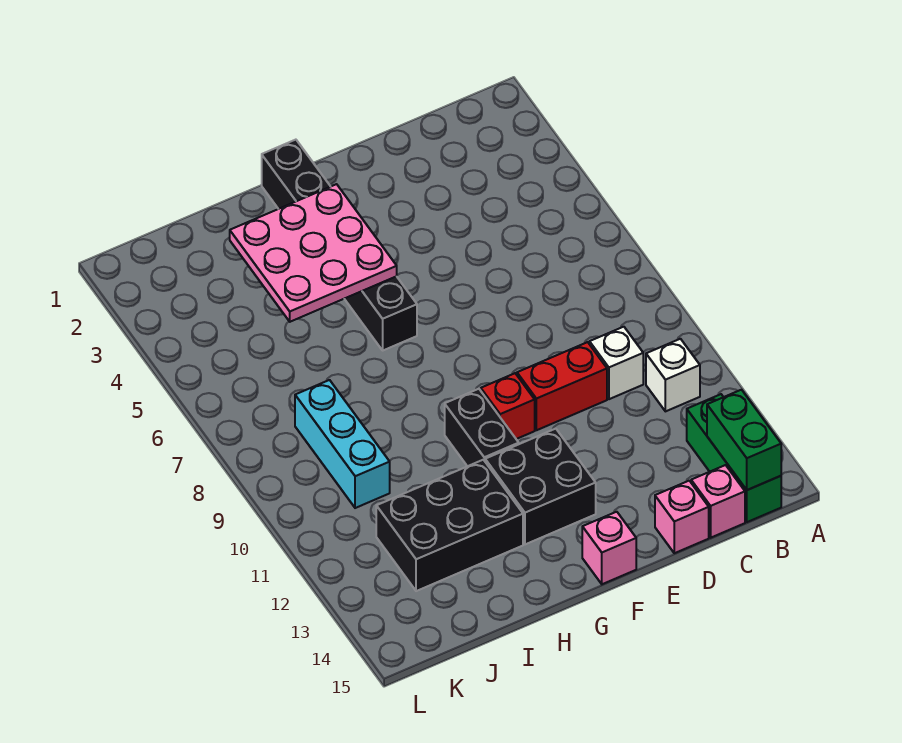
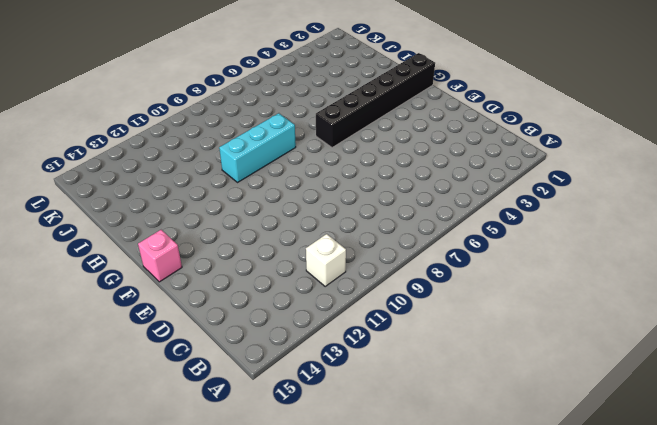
cyan brick H8:H10 level 1 -> cyan brick J8:J10 level 1
none -> green brick B13:B15 level 1
none -> white brick C10 level 1
none -> pink brick C15 level 1

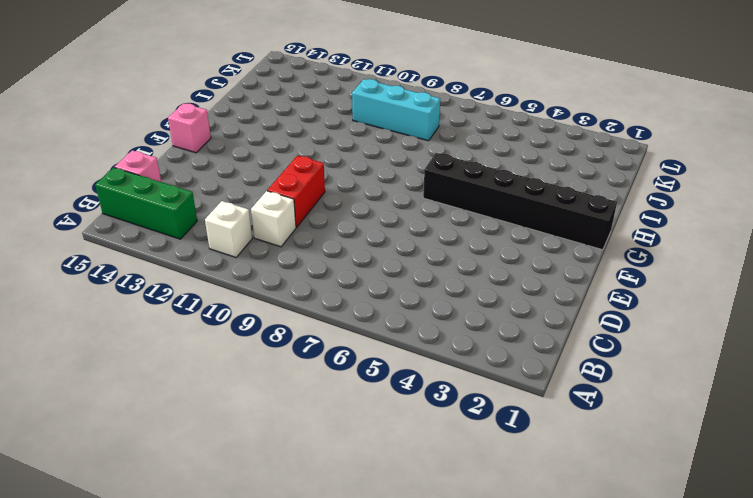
none -> pink brick D15 level 1
none -> red brick F10 level 1
none -> black brick F12:G13 level 1

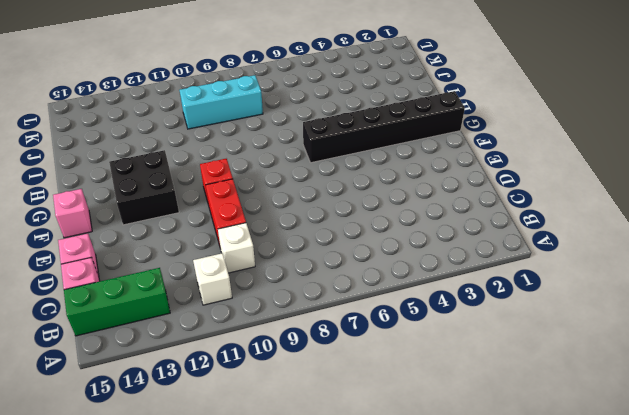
none -> black brick G10:G11 level 1
none -> black brick H12:J13 level 1
none -> green brick B14:B15 level 2

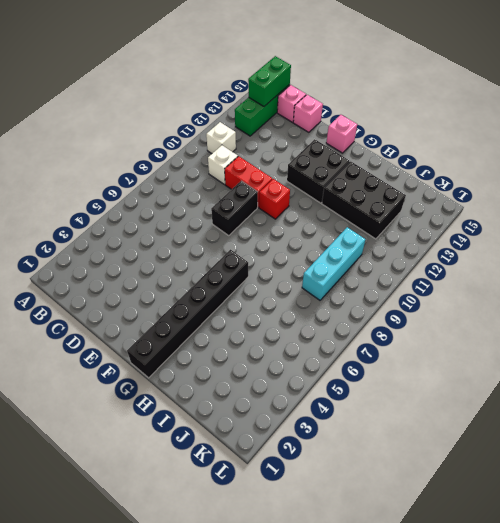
black brick E8:E9 level 1 -> black brick G10:G11 level 1
none -> pink plate G3:I5 level 2

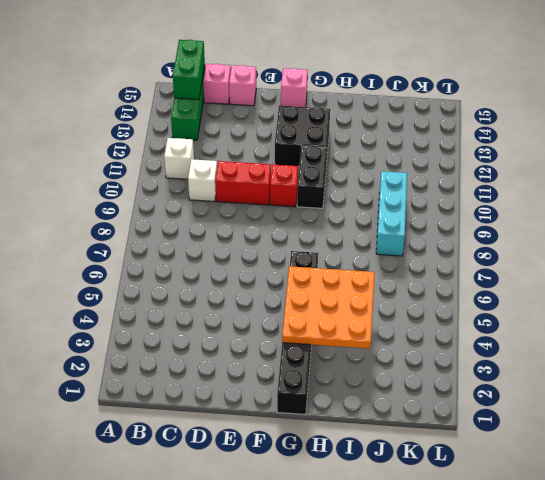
orange plate G3:I5 level 2 -> pink plate G3:I5 level 2
none -> black brick H12:J13 level 1

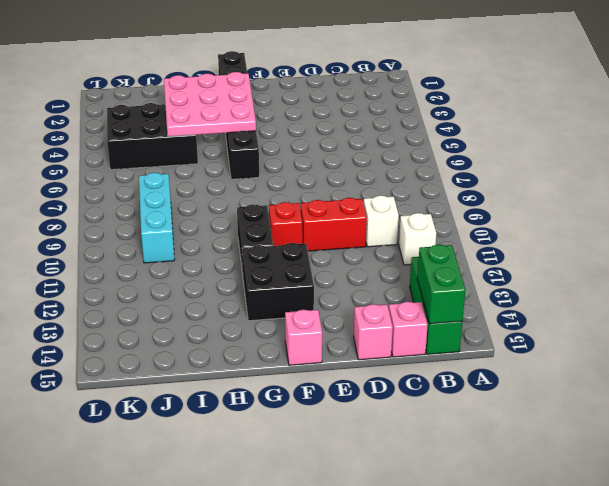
black brick I4:K5 level 1 -> black brick H12:J13 level 1

